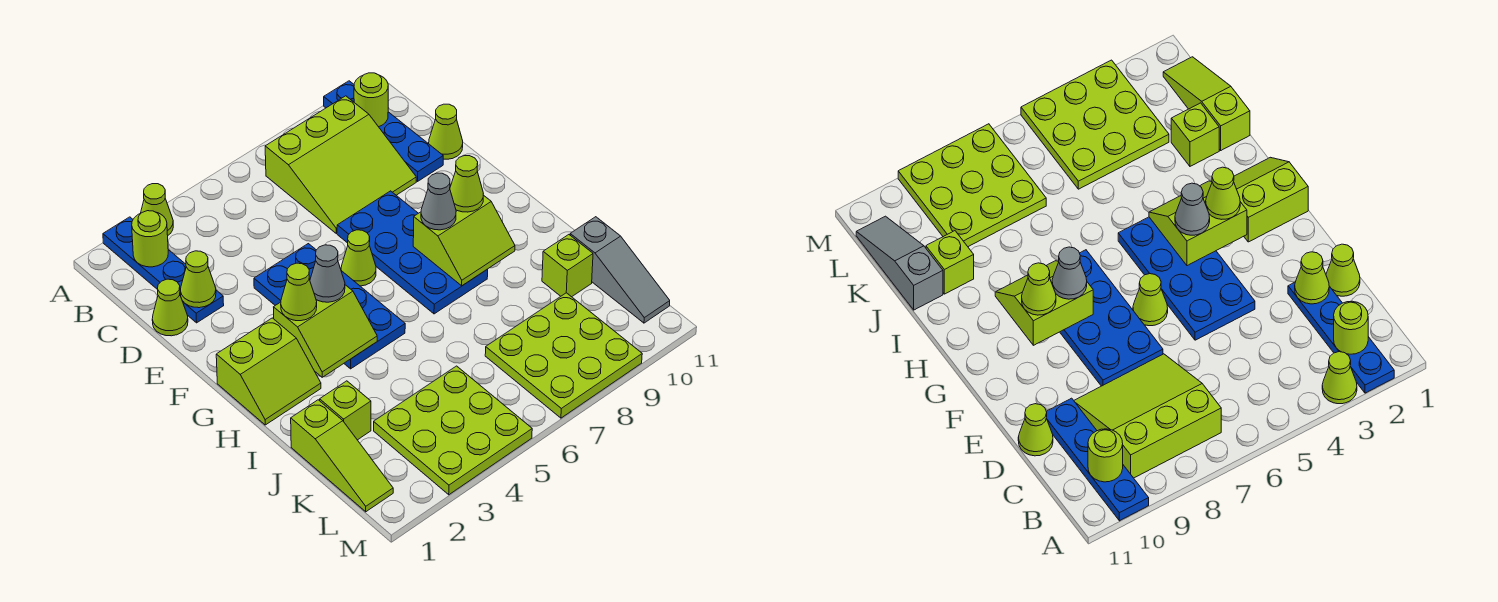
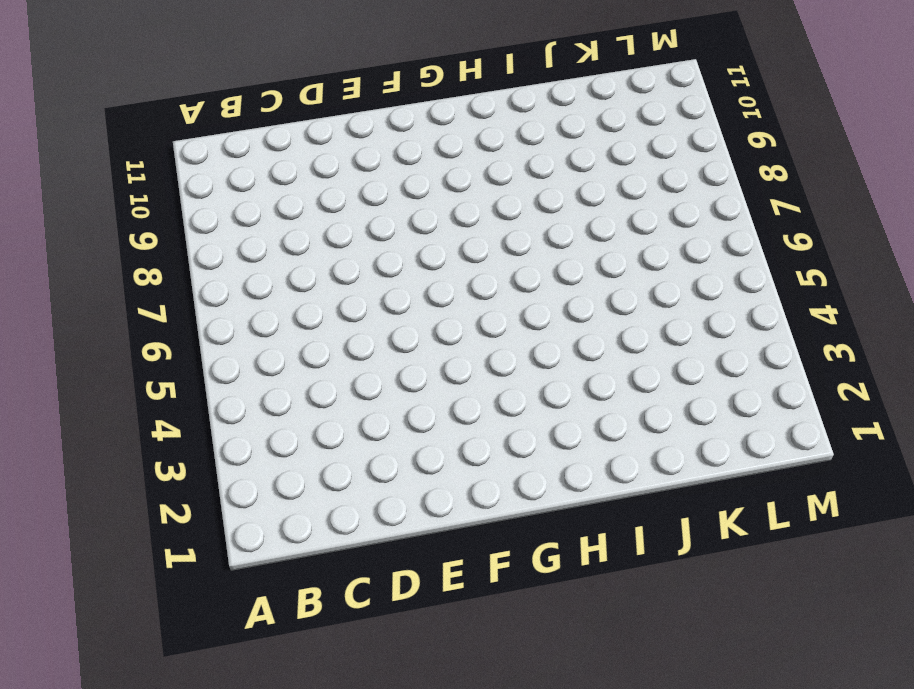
none -> blue plate A2:D2 level 1
none -> lime cone A3 level 1
none -> blue plate A10:D10 level 1

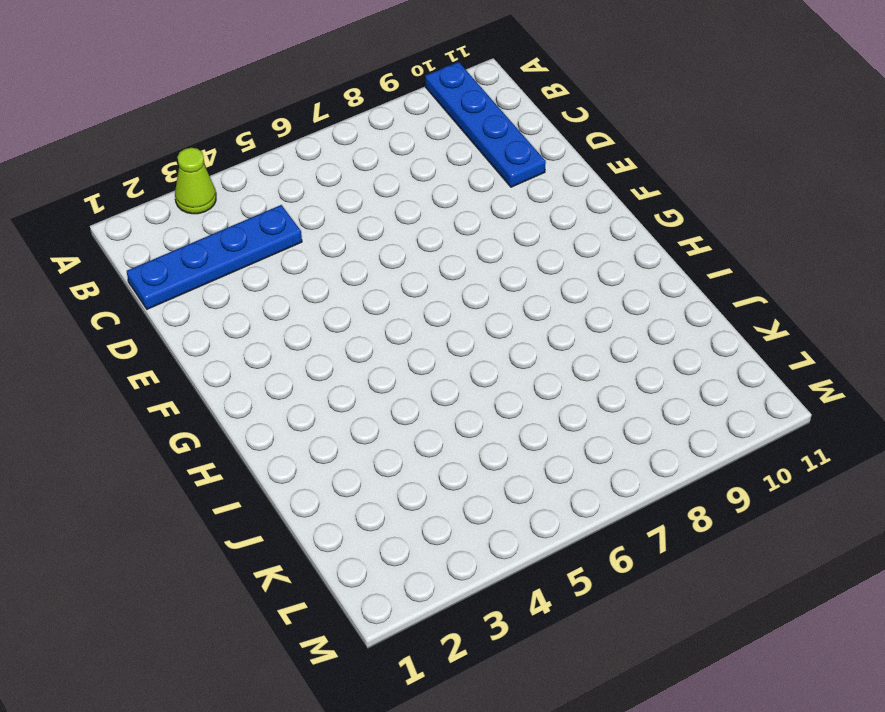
blue plate C1:C4 level 1 -> blue plate A2:D2 level 1
none -> lime slope B7:D9 level 1 top B
none -> lime cone D1 level 1
none -> lime cone D11 level 1

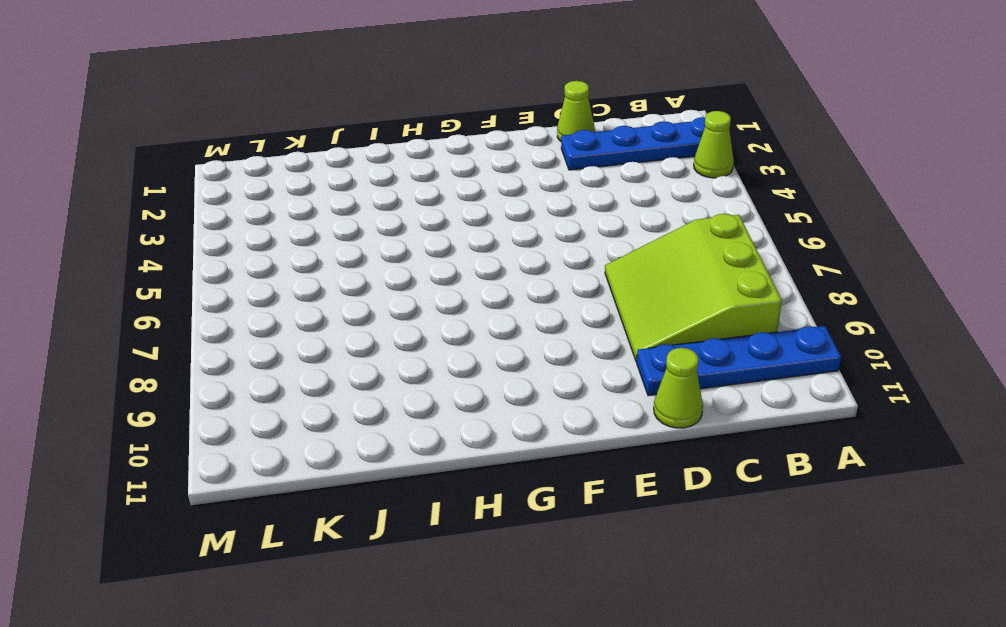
none -> blue plate E4:H5 level 1
none -> blue plate E7:H8 level 1
none -> lime cone F6 level 1

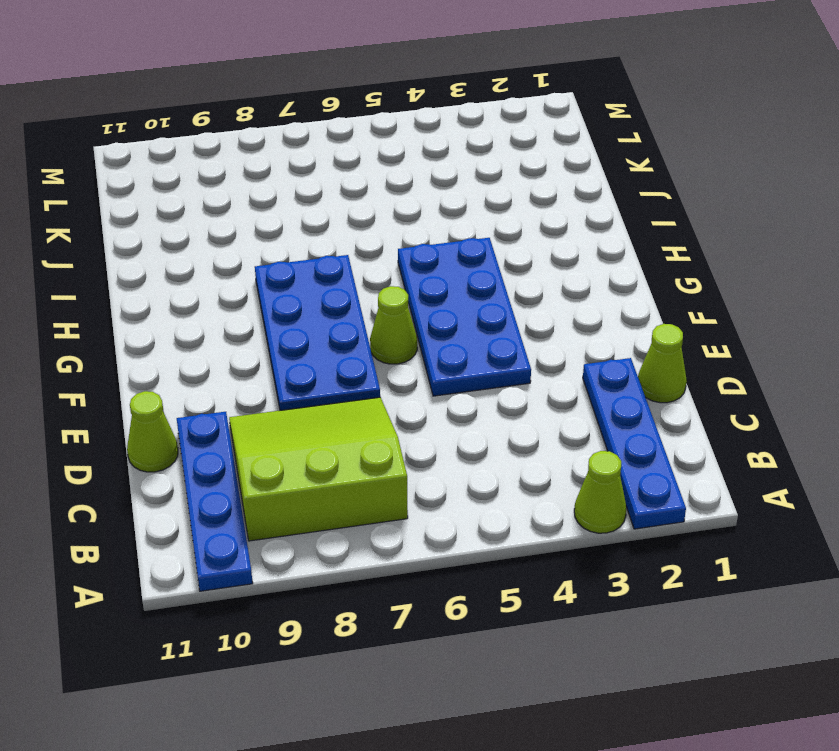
none -> lime slope G1:H2 level 1 top G
none -> lime slope J1:L1 level 1 top J
none -> lime brick J2 level 1

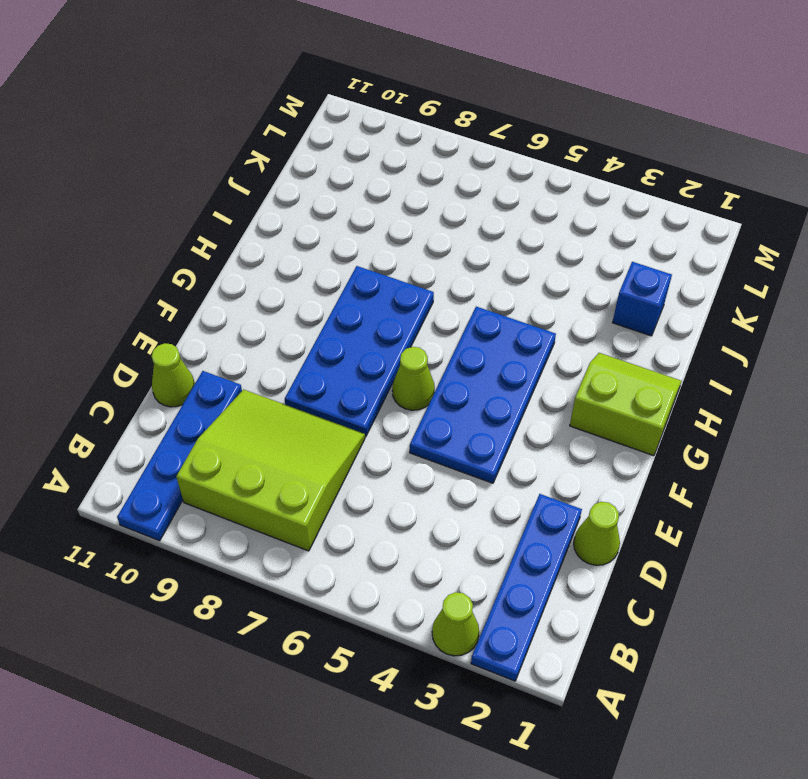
blue brick J2 level 1 -> lime brick J2 level 1
none -> lime slope J1:L1 level 1 top J
none -> lime brick J10 level 1
none -> grey slope J11:L11 level 1 top J

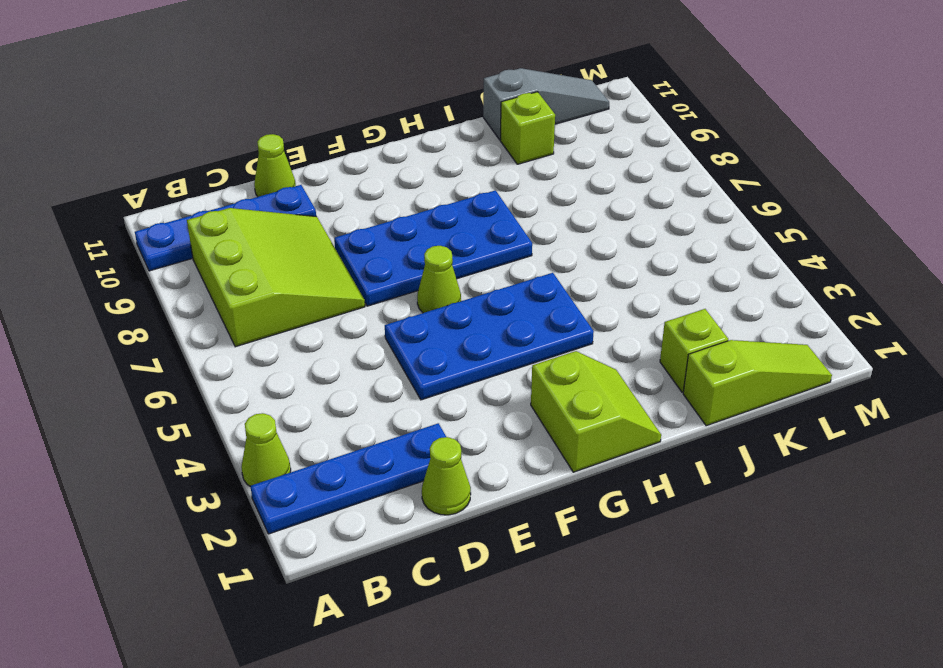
none -> lime plate K3:M5 level 1
none -> lime plate K7:M9 level 1
none -> lime round brick B2 level 2

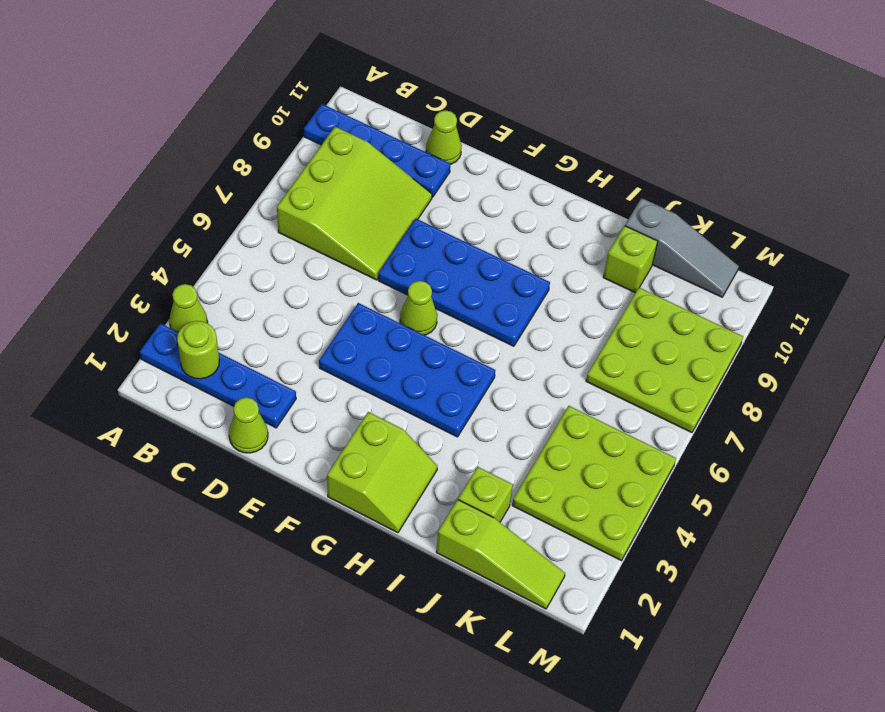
none -> lime round brick B10 level 2
none -> lime cone D2 level 2
none -> lime slope G3:H4 level 2 top G

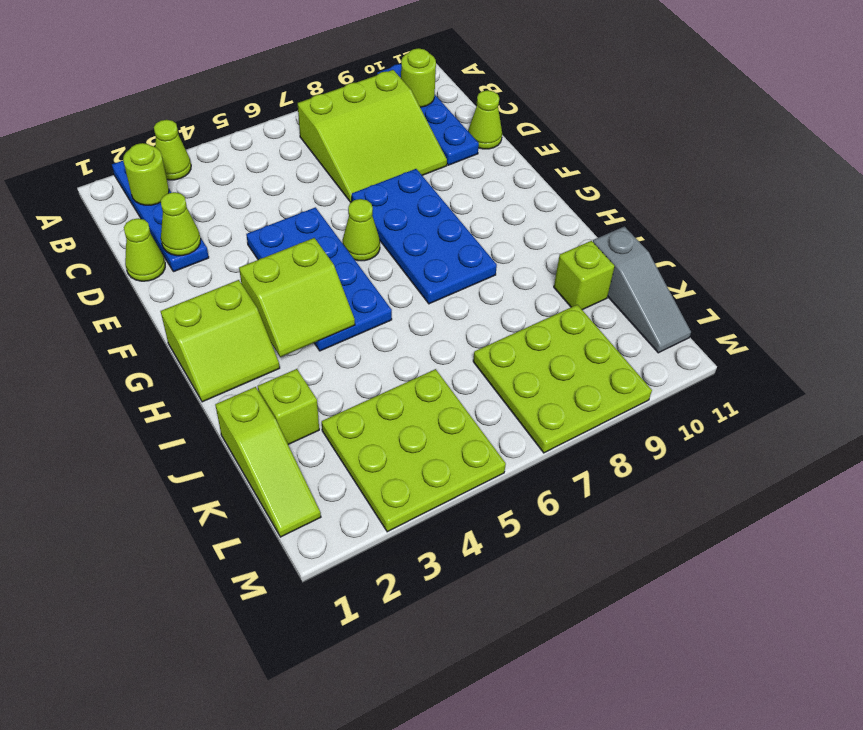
none -> lime slope G8:H9 level 2 top G
none -> lime cone G3 level 3
none -> grey cone G4 level 3

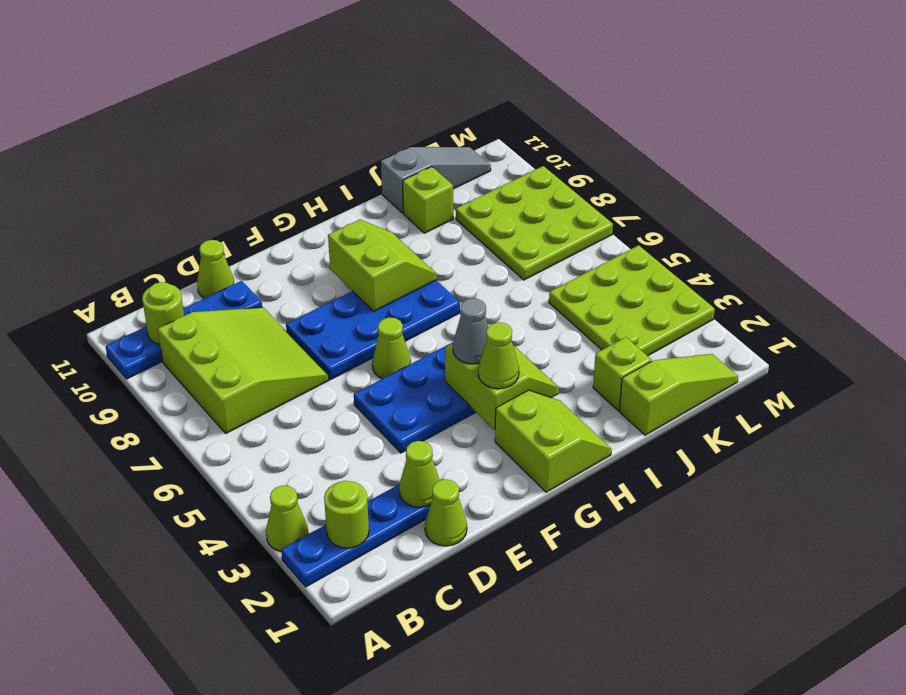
none -> grey cone G8 level 3
none -> lime cone G9 level 3

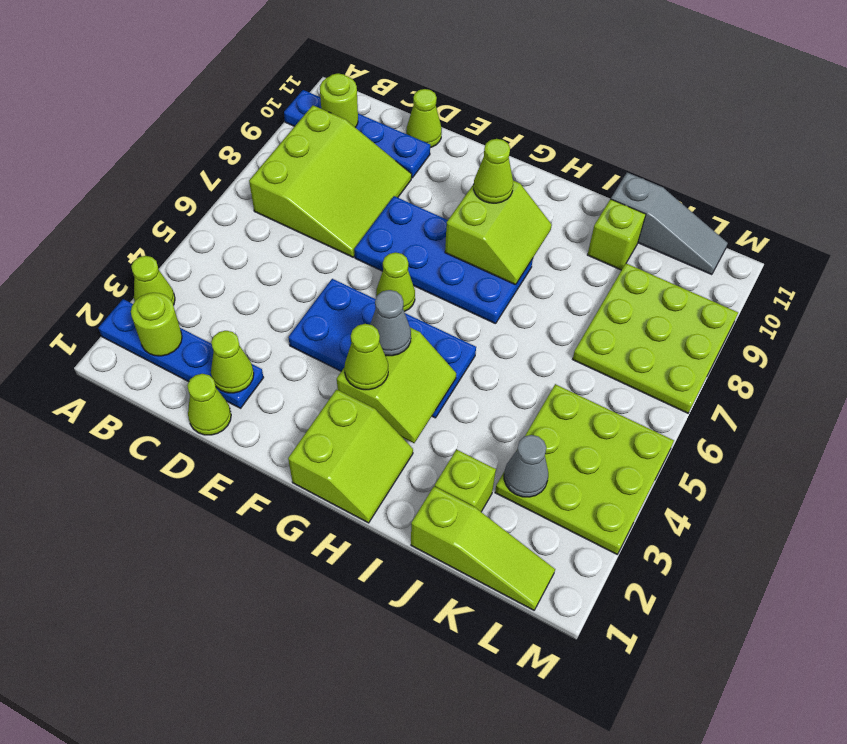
grey cone K3 level 2 -> grey cone G8 level 3

